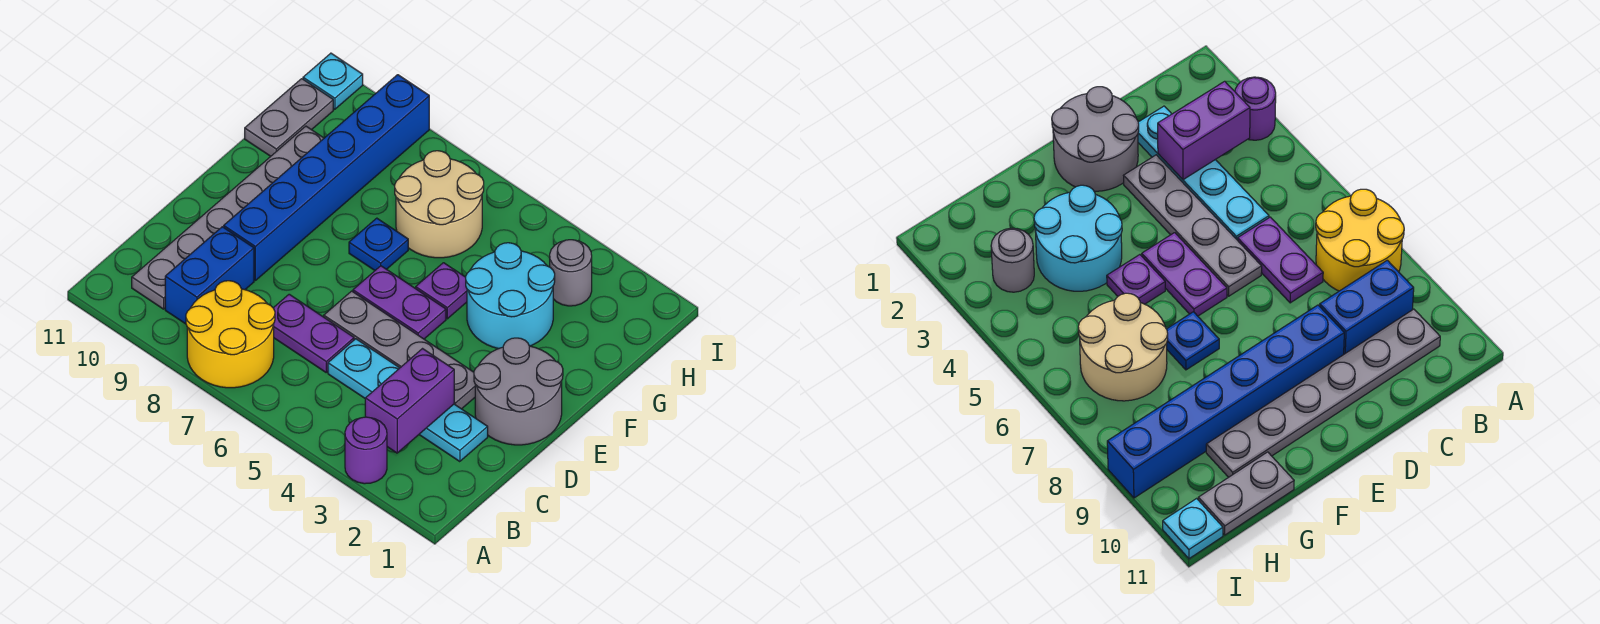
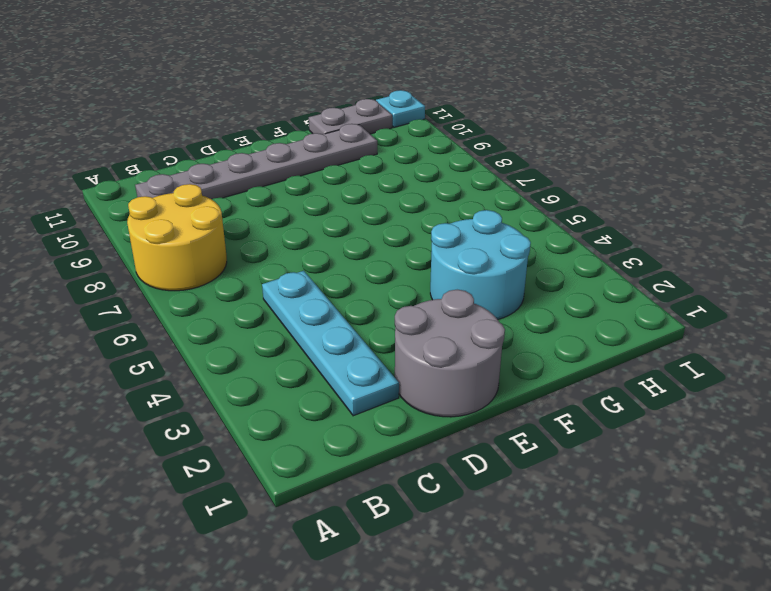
none -> purple round brick A3 level 1
none -> blue brick B9:C9 level 1
none -> purple plate C6:C7 level 1

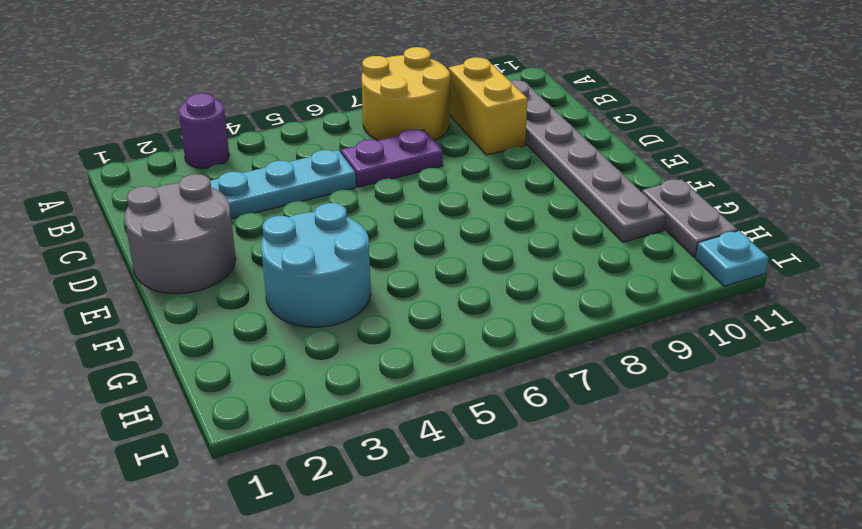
yellow brick B9:C9 level 1 -> blue brick B9:C9 level 1
none -> grey plate D3:D6 level 1
none -> blue brick D9:I9 level 1
none -> purple plate E5:E6 level 1

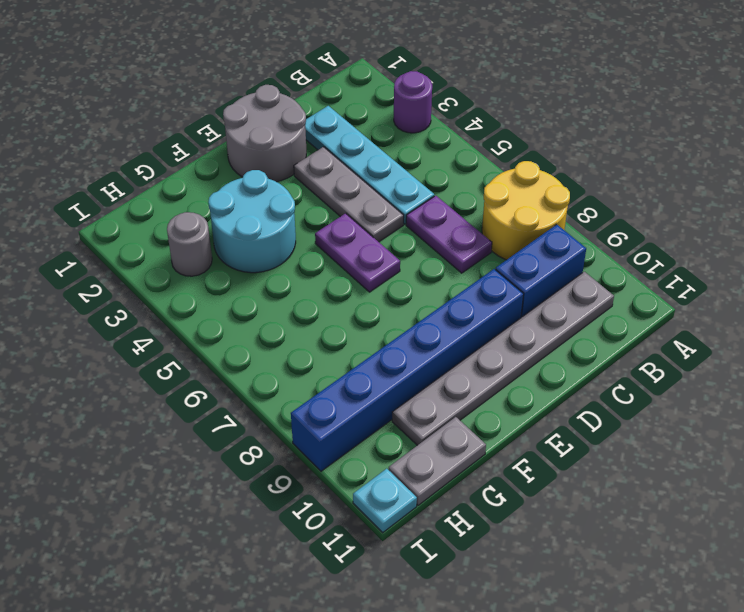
grey plate D3:D5 level 1 -> grey plate D3:D6 level 1
none -> purple plate F5 level 1
none -> blue plate F7 level 1
none -> tan round brick G6:H7 level 1

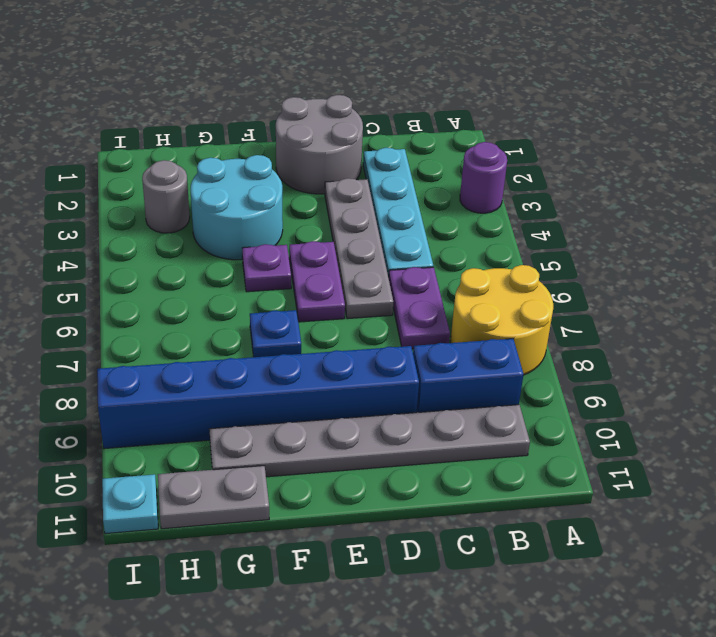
none -> tan round brick G6:H7 level 1
none -> purple brick B3:C3 level 2

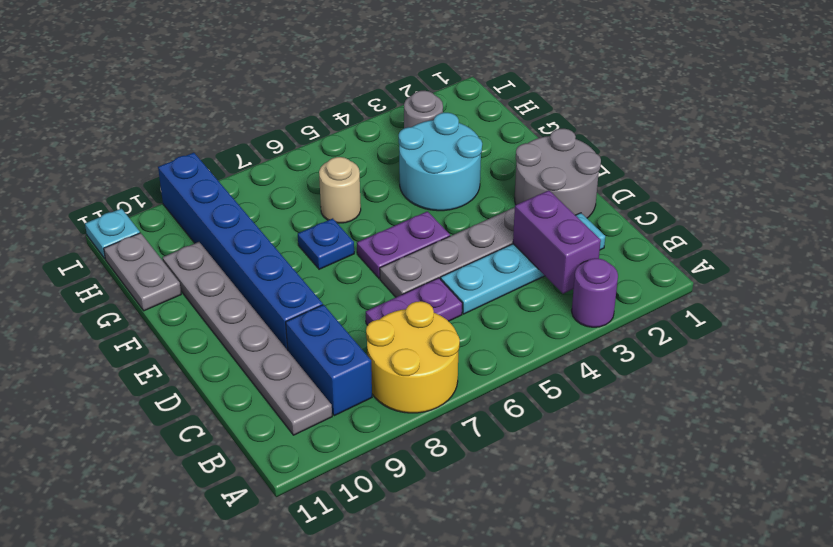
tan round brick G6 level 1 -> tan round brick G6:H7 level 1
none -> purple plate F5 level 1

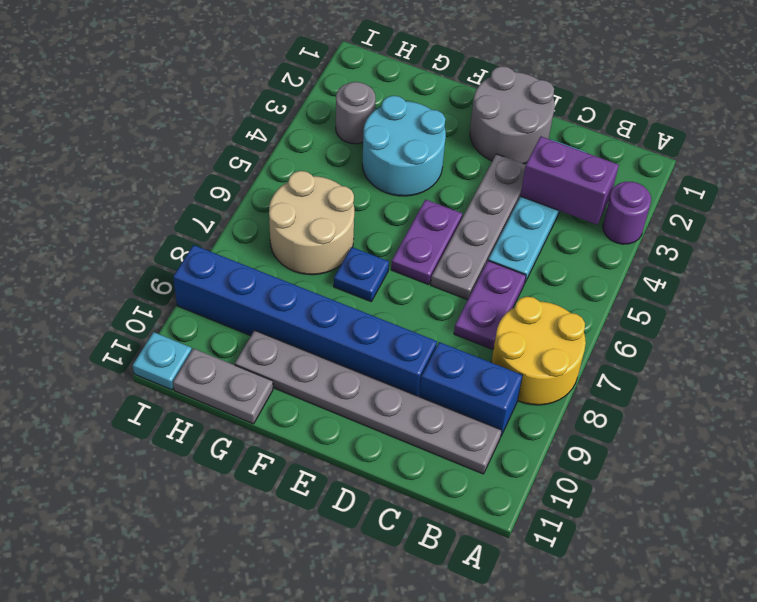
none -> purple plate F5 level 1

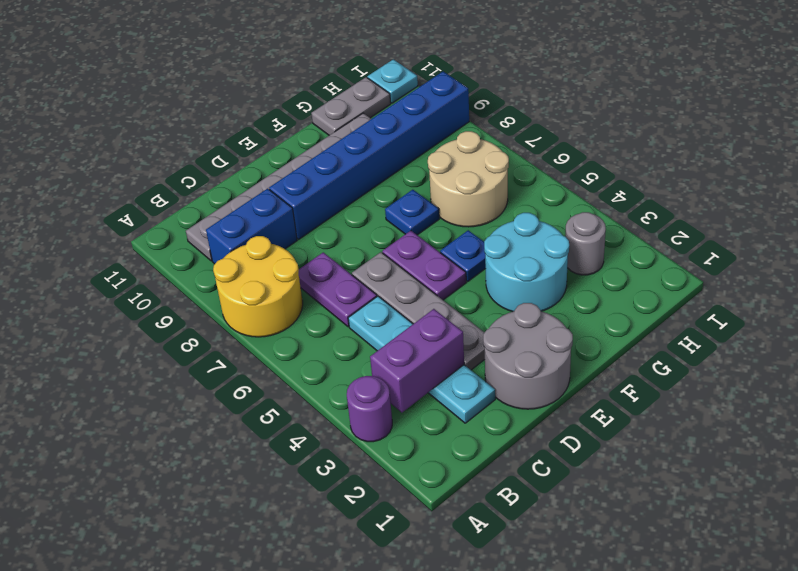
blue plate F5 level 1 -> purple plate F5 level 1

